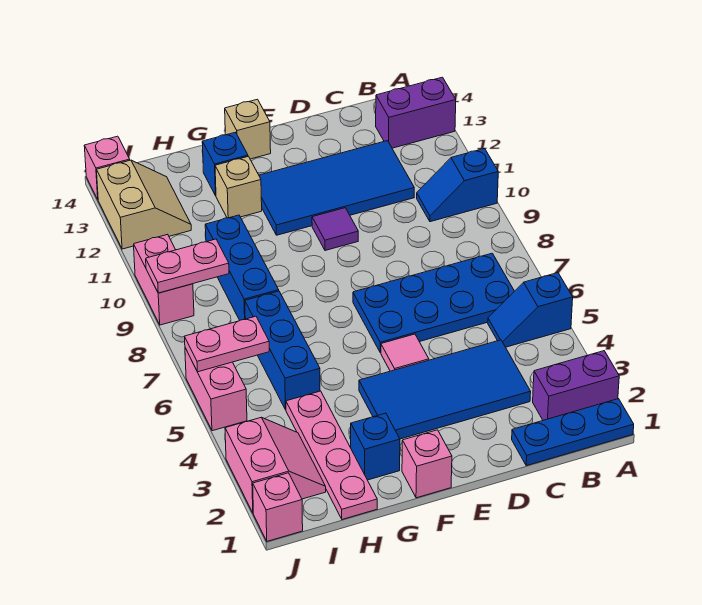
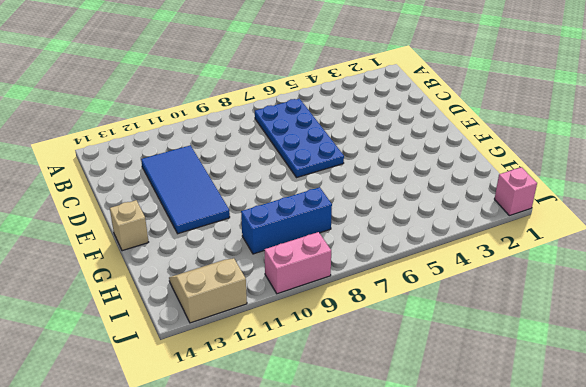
none -> blue plate A1:C1 level 1
none -> purple brick A2:B2 level 1
none -> blue slope A5:B5 level 1 top A

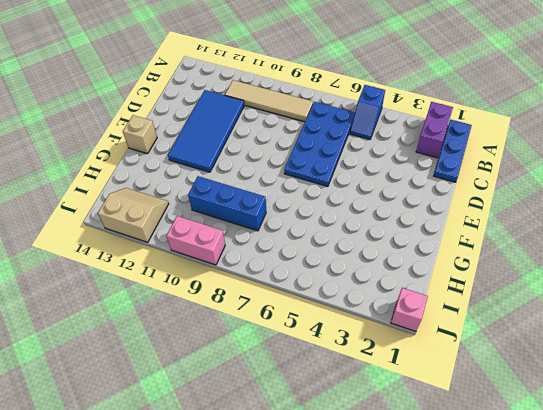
tan tile B8:B11 level 1 -> blue slope A10:B10 level 1 top A
none -> purple brick A13:B13 level 1
none -> blue tile C3:F4 level 1
none -> pink tile E5 level 1

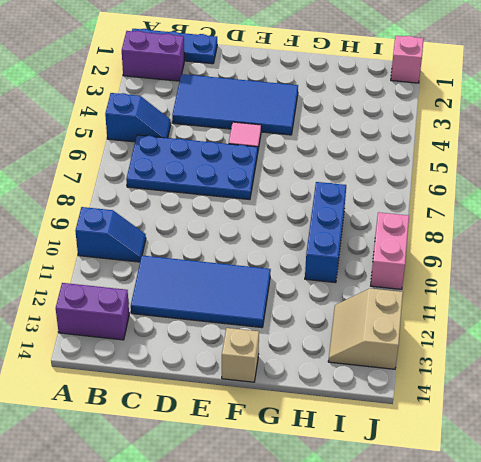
none -> purple tile E10 level 1
none -> pink brick F1 level 1
none -> blue brick G2 level 1

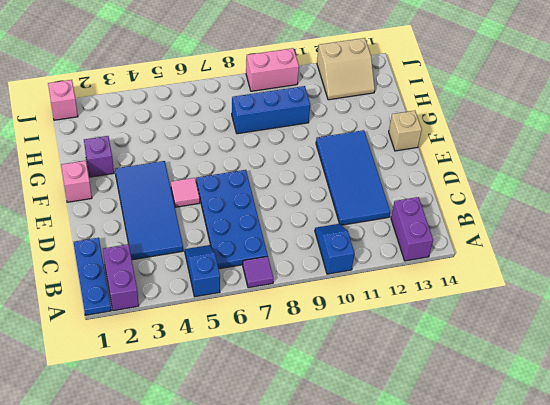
purple tile A7 level 1 -> purple tile E10 level 1
purple brick G2 level 1 -> blue brick G2 level 1
none -> tan brick G12 level 1
none -> blue brick G13 level 1
none -> pink plate H1:H4 level 1

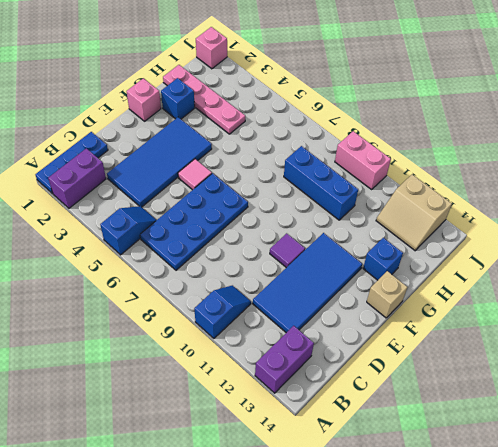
none -> tan brick G12 level 1
none -> blue brick H5:H7 level 1
none -> pink slope I2:J3 level 1 top J

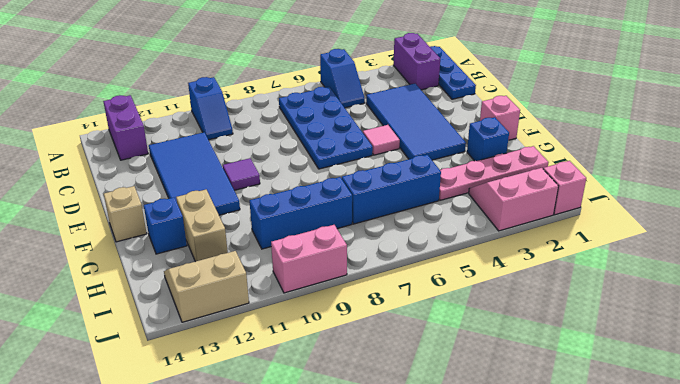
tan brick G12:H12 level 1 -> tan brick G12 level 1
none -> pink brick J5:J6 level 1
none -> pink brick J14 level 1
none -> pink plate I6:J6 level 2

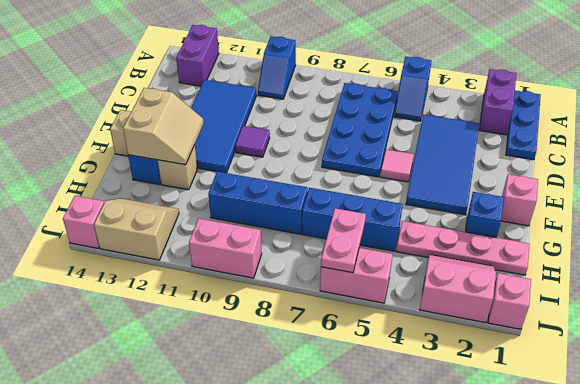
tan slope F12:G13 level 2 top 13 -> none
none -> pink plate I9:J9 level 2

